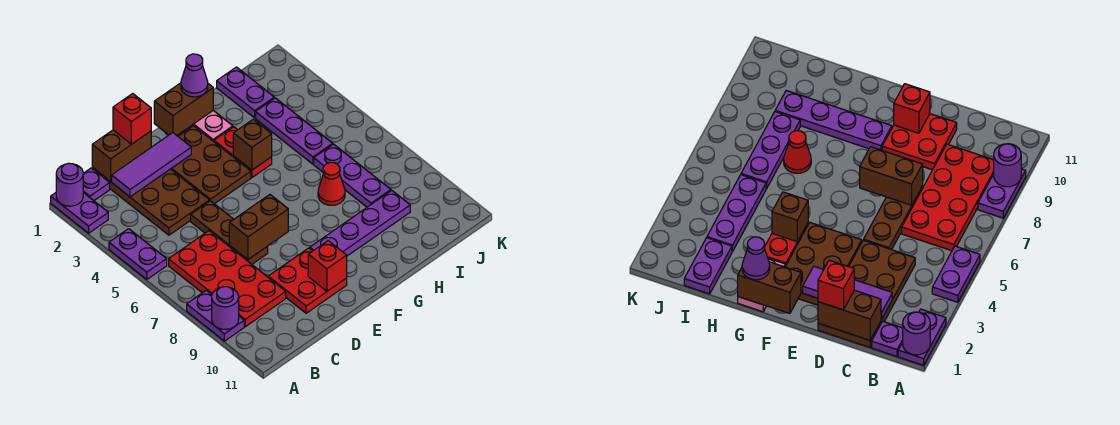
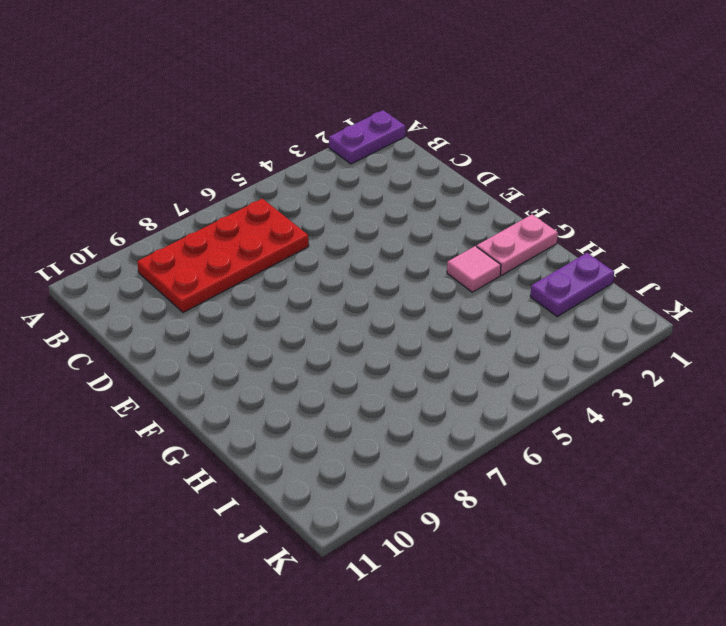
pink tile G3 level 1 -> red plate G3:G4 level 1
none -> purple plate A4:A5 level 1
none -> purple plate A8:A9 level 1
none -> purple plate B1 level 1

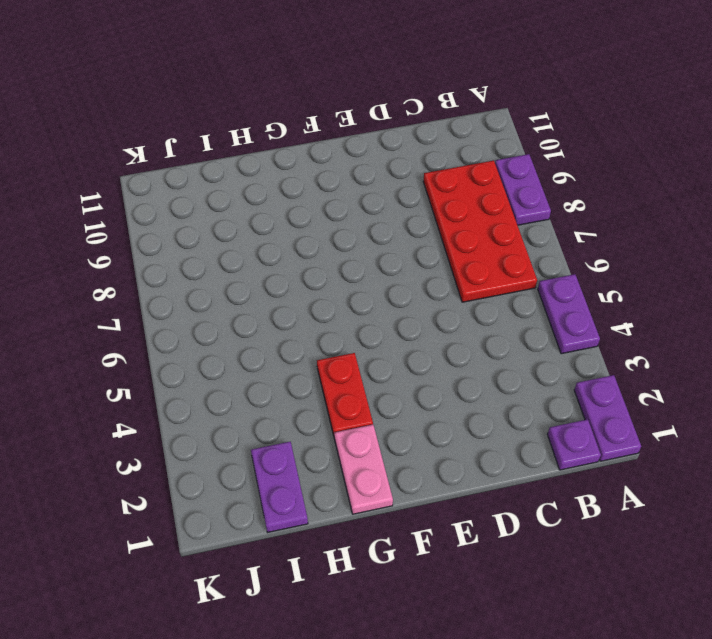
none -> brown plate C1:D4 level 1
none -> brown plate D5:D7 level 1
none -> red plate D9:E10 level 1

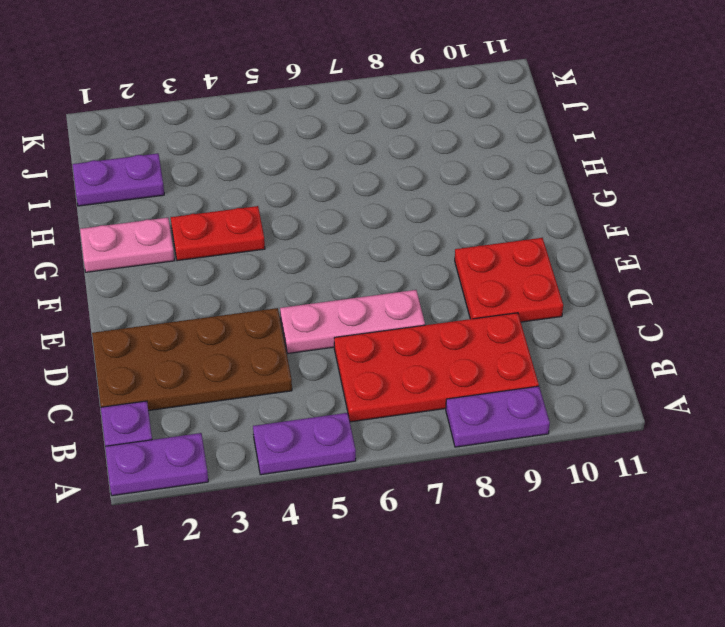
pink plate D5:D7 level 1 -> brown plate D5:D7 level 1
none -> brown plate E2:F4 level 1
none -> purple plate F9:I9 level 1
none -> red cone H7 level 1

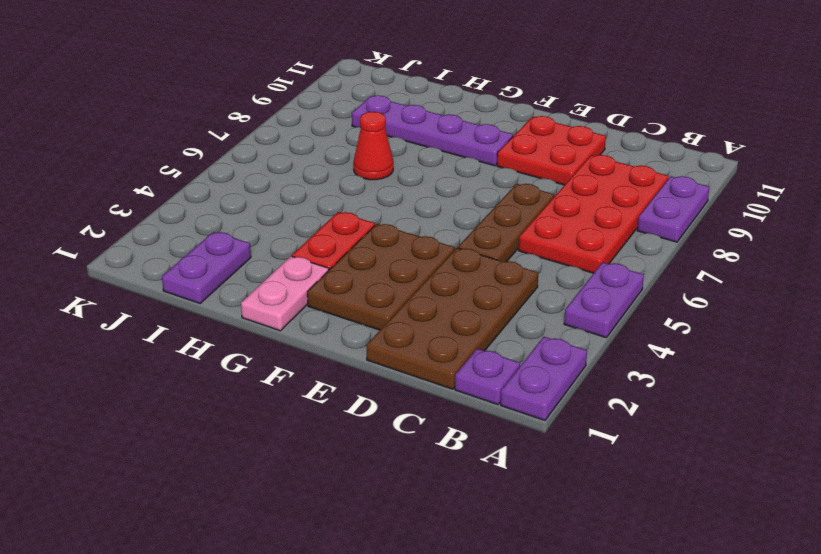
none -> purple plate I3:I5 level 1
none -> purple plate I6:I8 level 1
none -> purple round brick A1 level 2

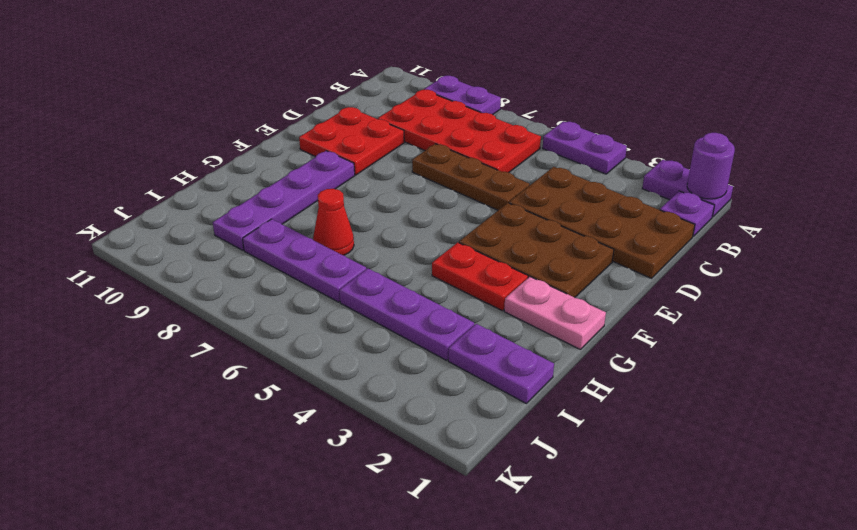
none -> purple round brick A9 level 2
none -> brown brick C1:D1 level 2
none -> purple tile C2:E2 level 2

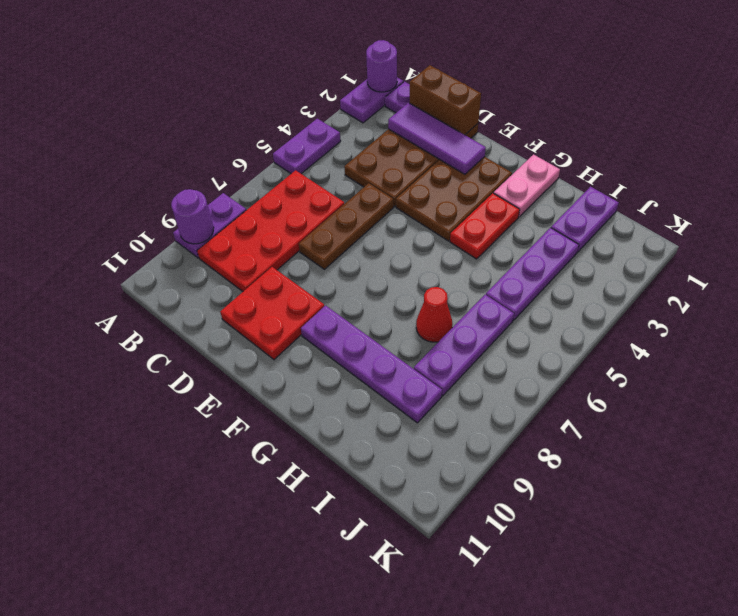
none -> brown brick D7:E7 level 2
none -> red brick E10 level 2
none -> brown brick F1:G1 level 2

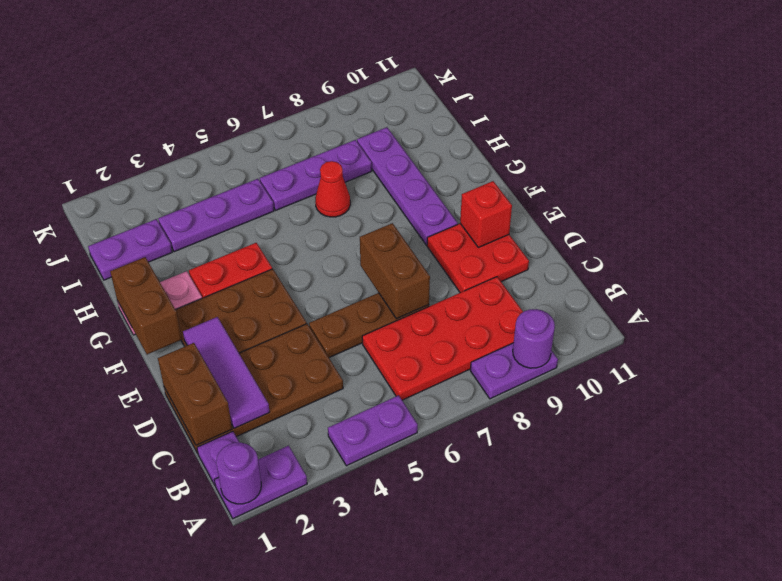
none -> brown brick G4 level 2
none -> red brick D1 level 3
none -> purple cone G1 level 3

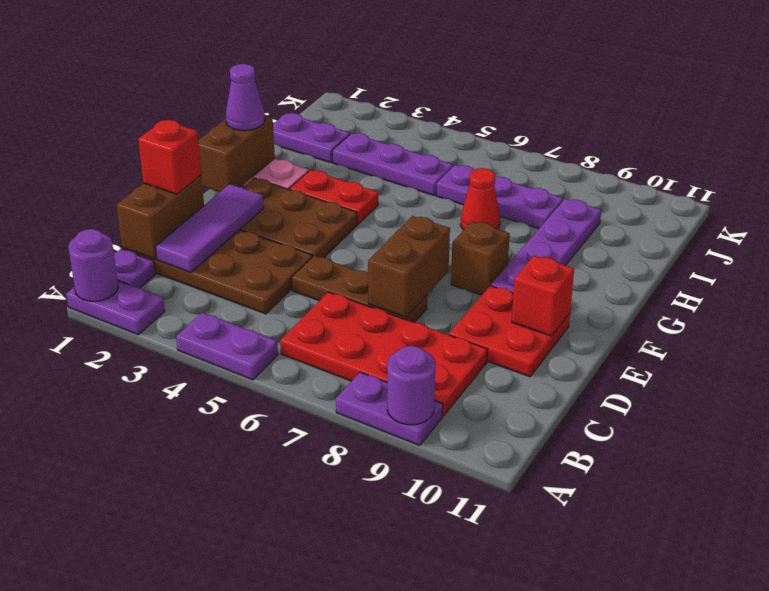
brown brick F8 level 1 -> brown brick G4 level 2

